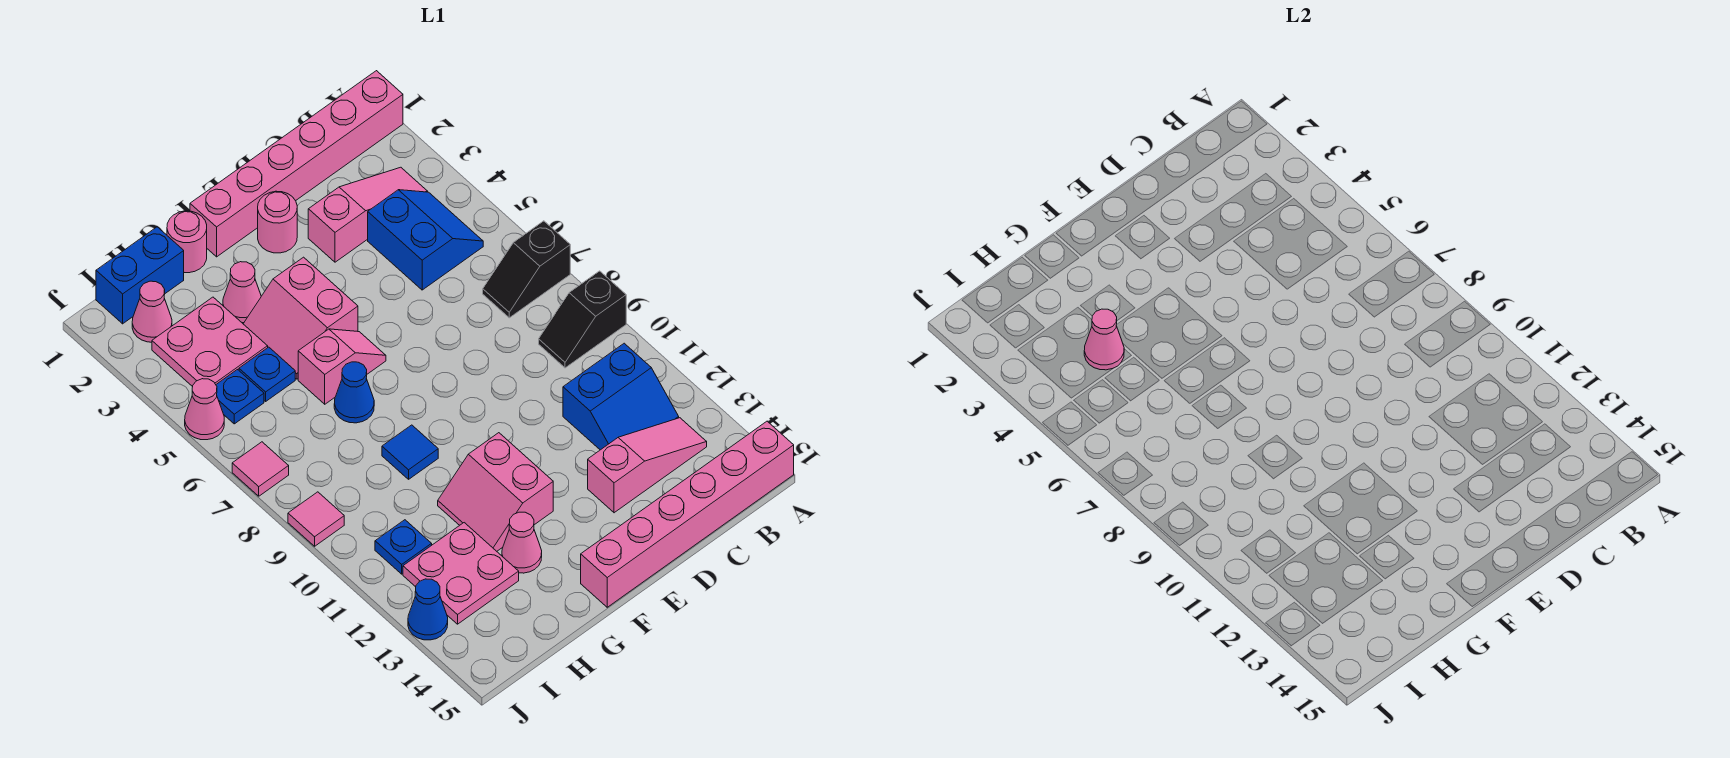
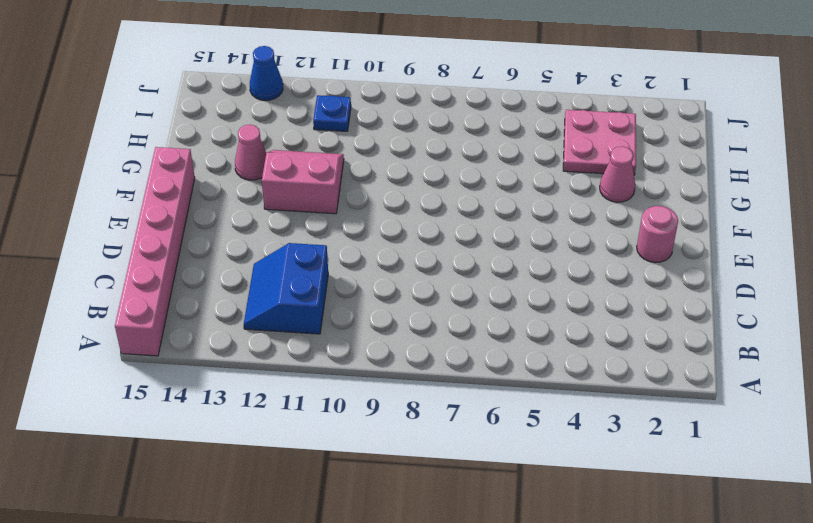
none -> pink brick A1:F1 level 1
none -> black slope A7:B7 level 1 top A
none -> black slope A9:B9 level 1 top A

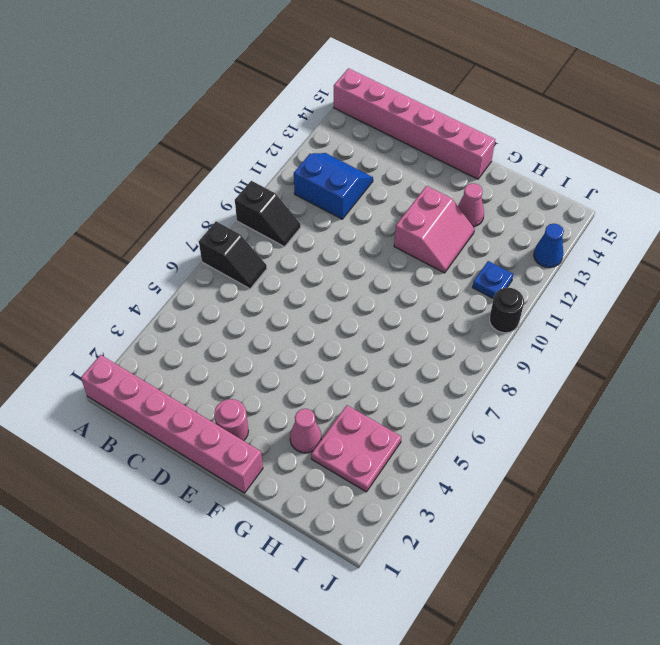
black round brick J10 level 1 -> none
none -> pink slope B3:D3 level 1 top D
none -> blue slope B4:C5 level 1 top C
none -> pink slope B13:D13 level 1 top D

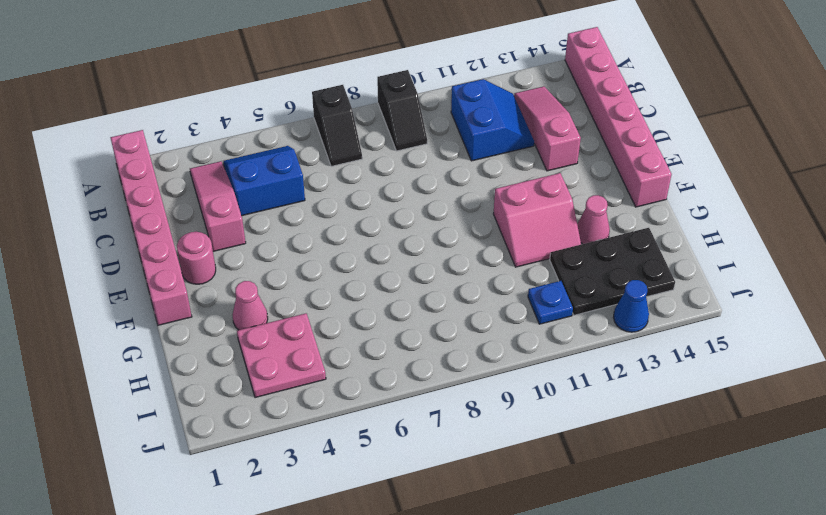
black plate H12:I14 level 1 -> pink plate H12:I13 level 1
none -> pink slope F4:G5 level 1 top F
none -> pink slope F6:G6 level 1 top G
none -> pink round brick G1 level 1

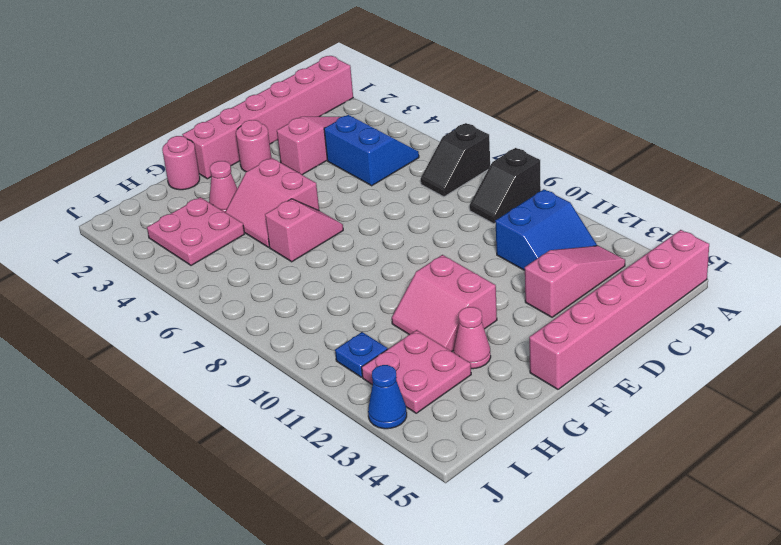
none -> blue cone G7 level 1
none -> blue tile G9 level 1
none -> blue brick H1:I1 level 1

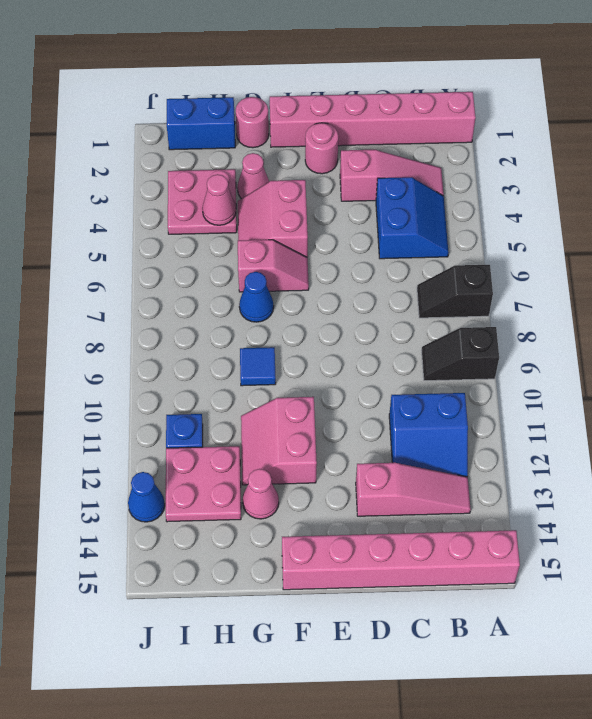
none -> blue plate H5 level 1
none -> pink cone I2 level 1
none -> blue plate I5 level 1

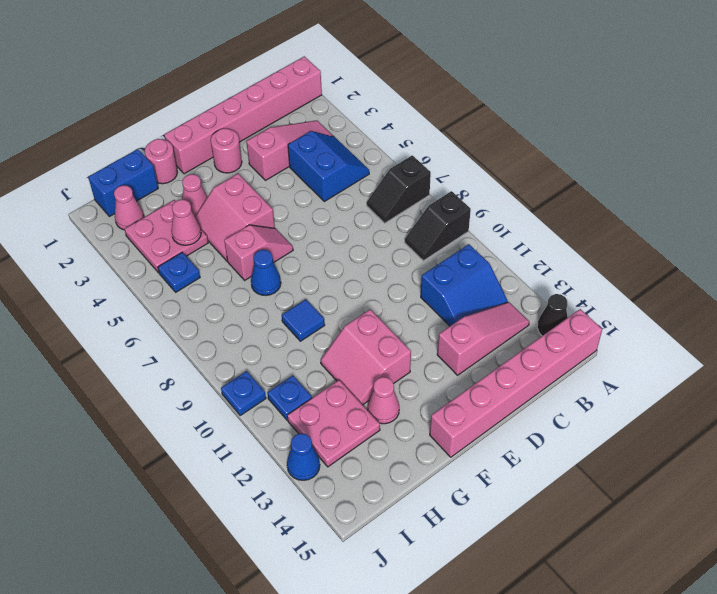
black cone A14 level 1 -> none
blue plate J10 level 1 -> blue plate H5 level 1
none -> pink cone J5 level 1
none -> pink tile J7 level 1
none -> pink tile J9 level 1

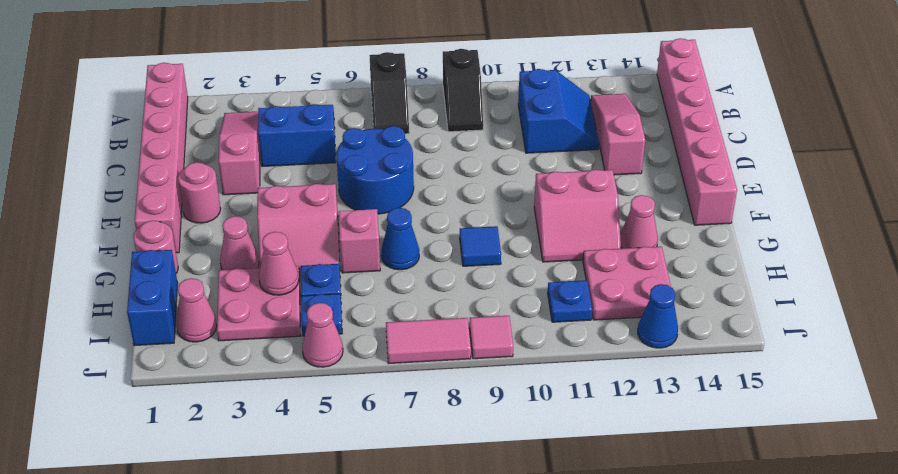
blue round brick D6:E7 level 1 -> none
pink tile J7:J8 level 1 -> pink tile J7 level 1

